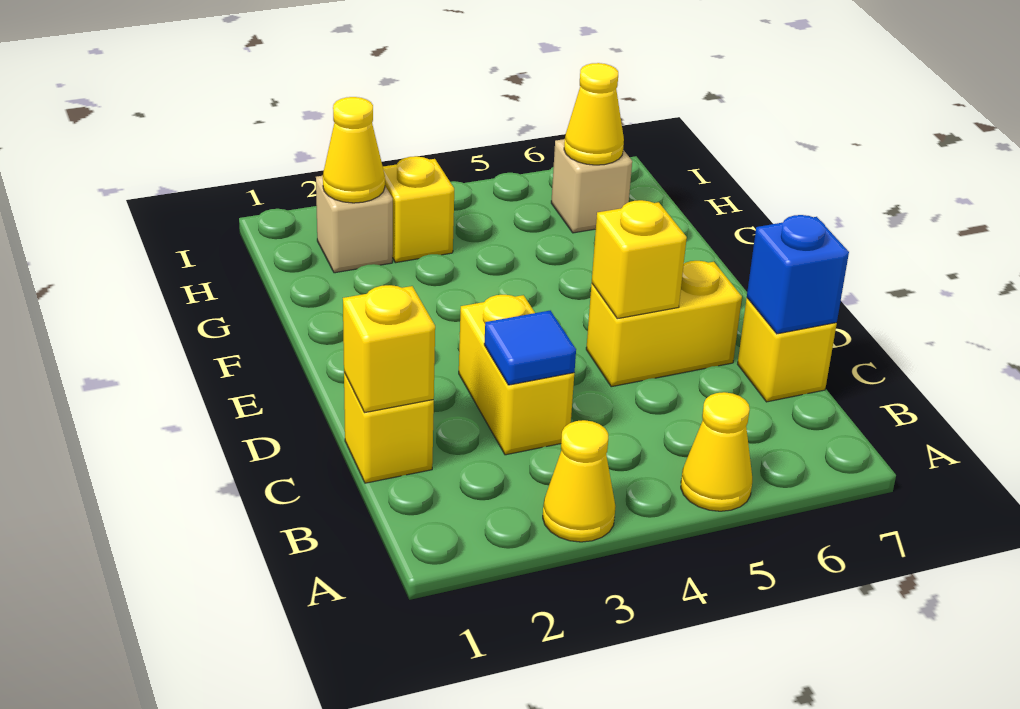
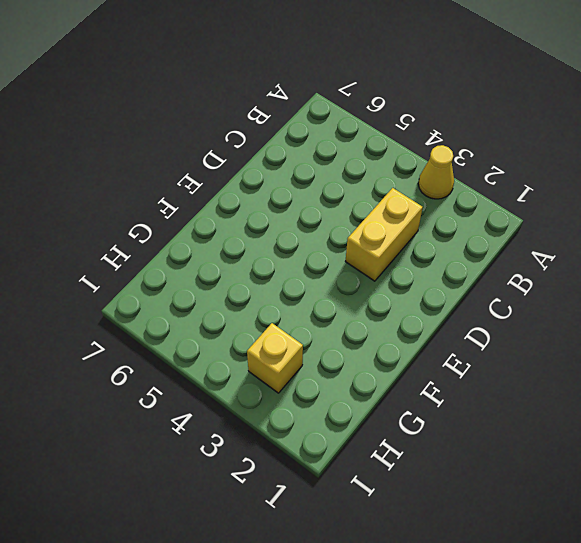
none -> yellow cone A5 level 1
none -> yellow brick C1 level 1
none -> yellow brick C7 level 1

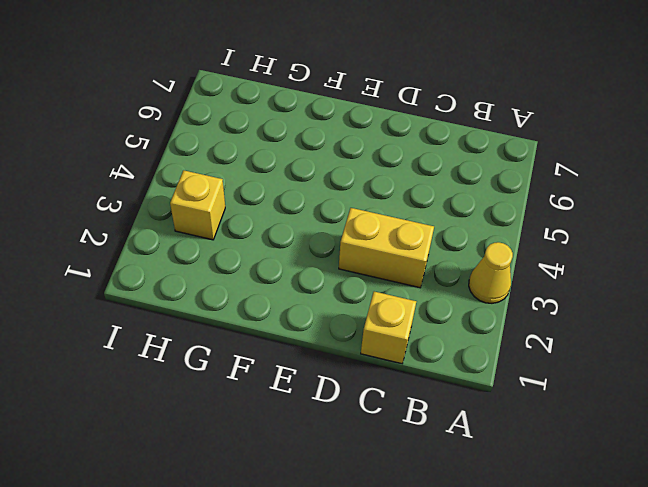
none -> yellow cone A5 level 1
none -> yellow brick C7 level 1
none -> yellow brick D5:D6 level 1

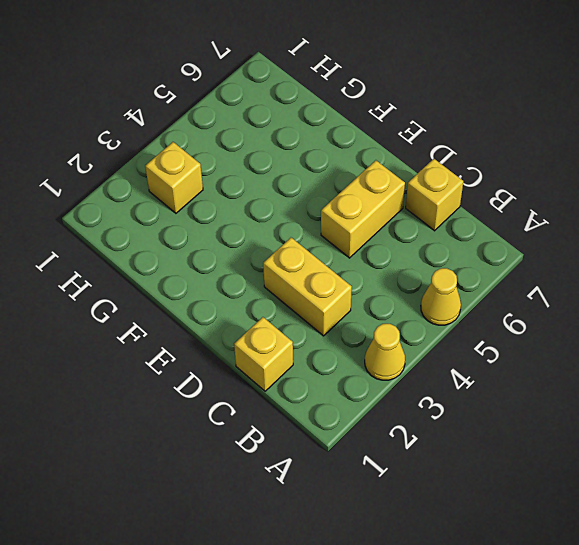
none -> tan brick H2 level 1
none -> tan brick H6 level 1
none -> yellow brick C1 level 2

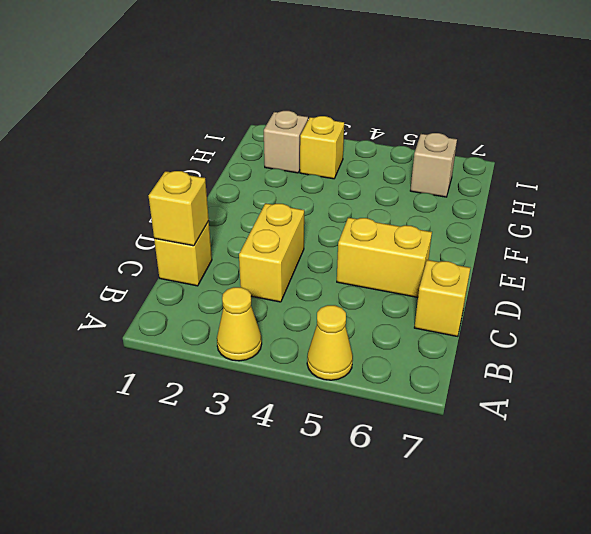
none -> blue tile C3 level 2
none -> blue brick C7 level 2
none -> yellow brick D5 level 2

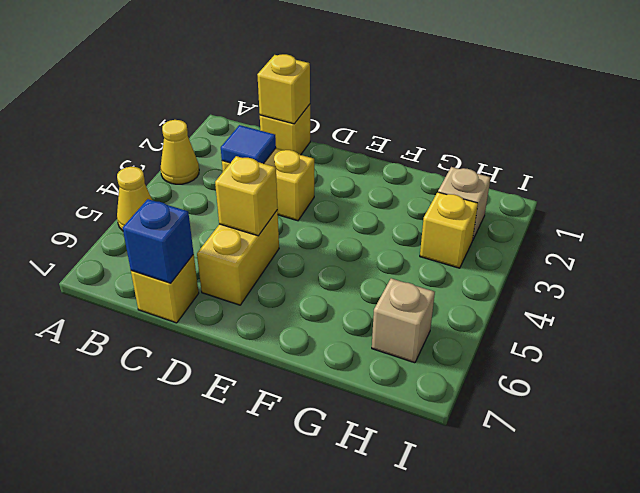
none -> yellow cone H2 level 2
none -> yellow cone H6 level 2

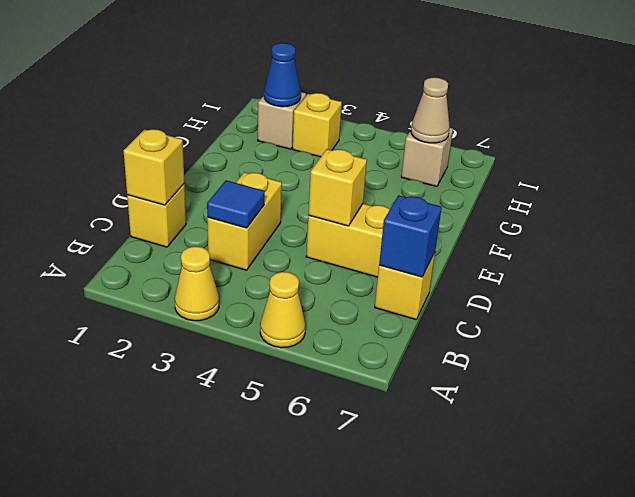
blue cone H2 level 2 -> yellow cone H2 level 2
tan cone H6 level 2 -> yellow cone H6 level 2

